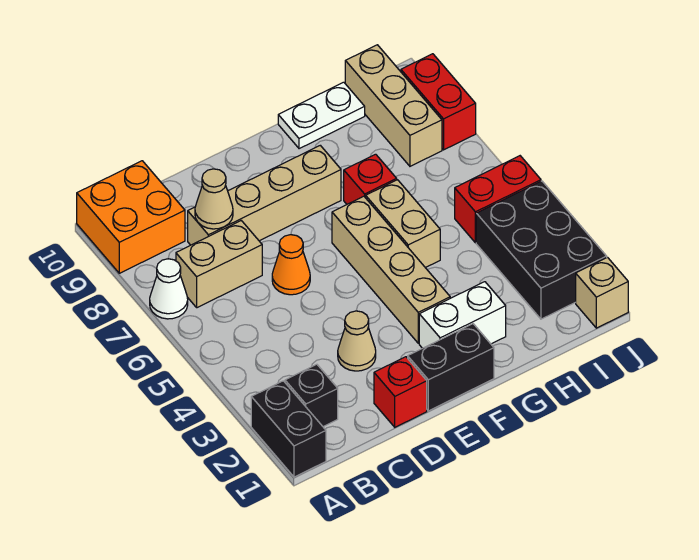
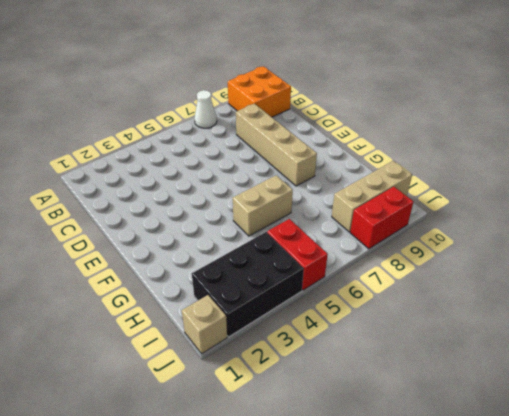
none -> black brick A1:A2 level 1
none -> black brick B2 level 1
none -> tan brick B7:C7 level 1

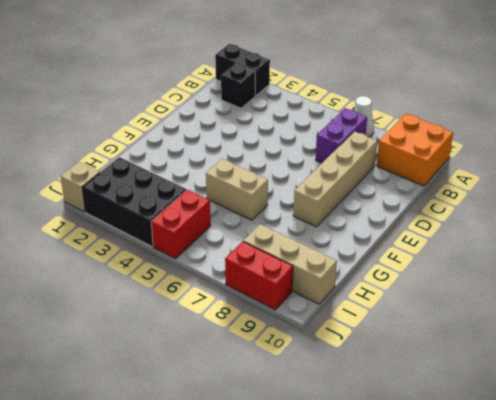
purple brick B7:C7 level 1 -> tan brick B7:C7 level 1
none -> red brick D1 level 1
none -> tan cone D3 level 1
none -> orange cone D6 level 1

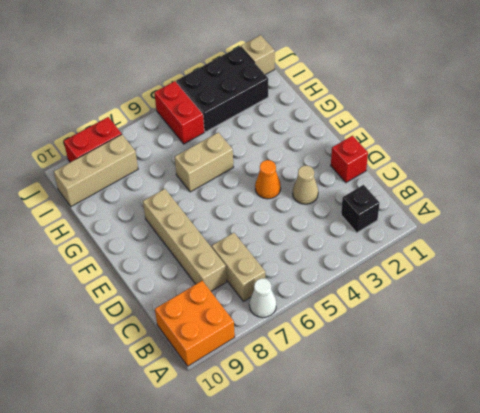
orange cone E4 level 1 -> orange cone D6 level 1
none -> black brick A1:A2 level 1
none -> black brick E1:F1 level 1
none -> white brick F2:G2 level 1

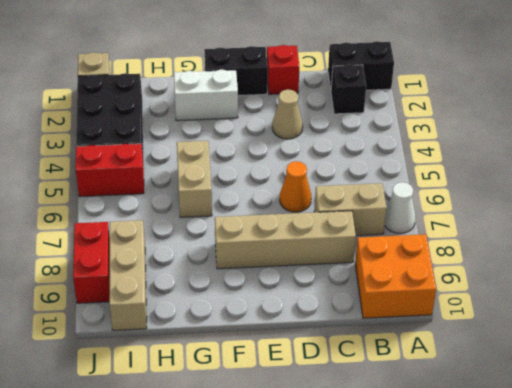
black brick A1:B1 level 1 -> black brick A1:A2 level 1
none -> tan brick F3:F6 level 1
none -> red brick G7 level 1
none -> white plate G10:H10 level 1

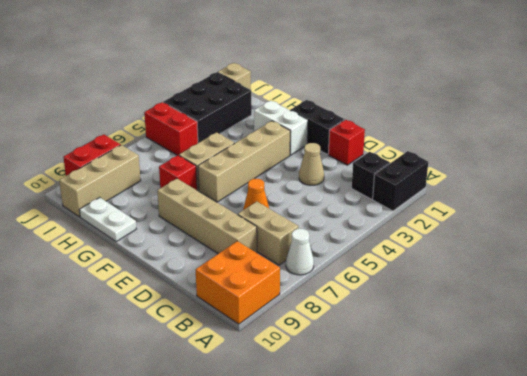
none -> tan cone C8 level 2

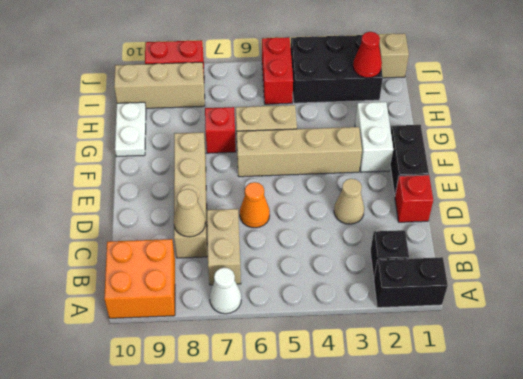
red cone I2 level 2 -> none

